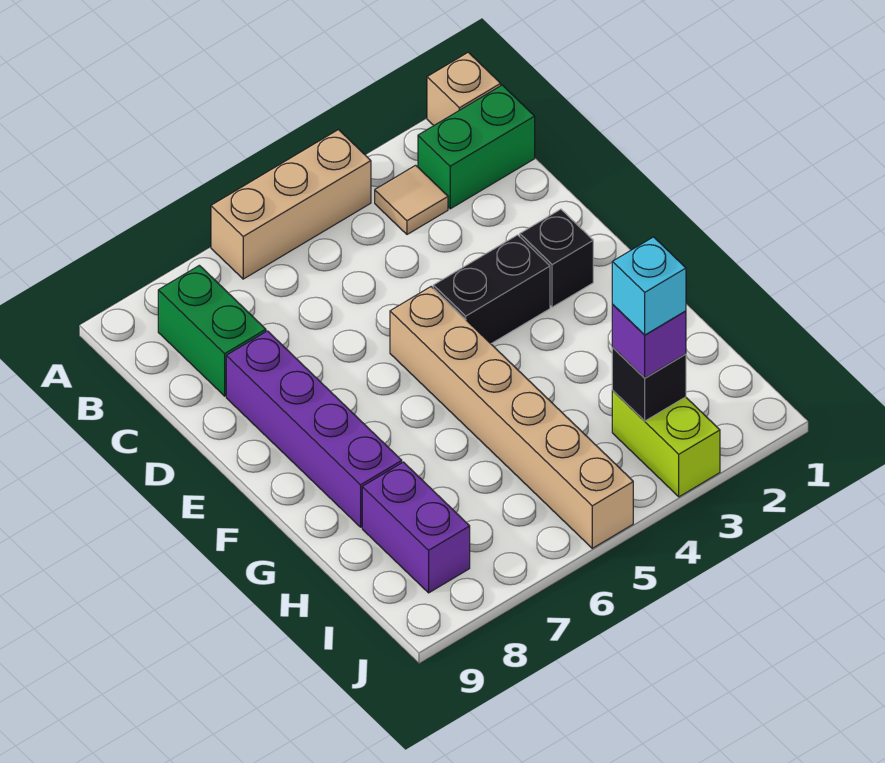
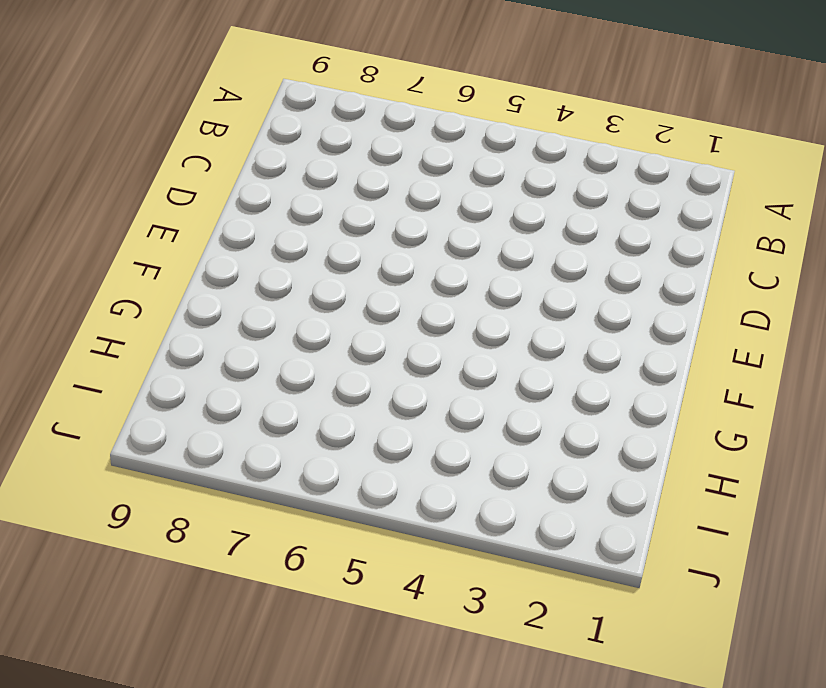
none -> tan brick A1 level 1
none -> tan brick A4:A6 level 1
none -> green brick B1:B2 level 1

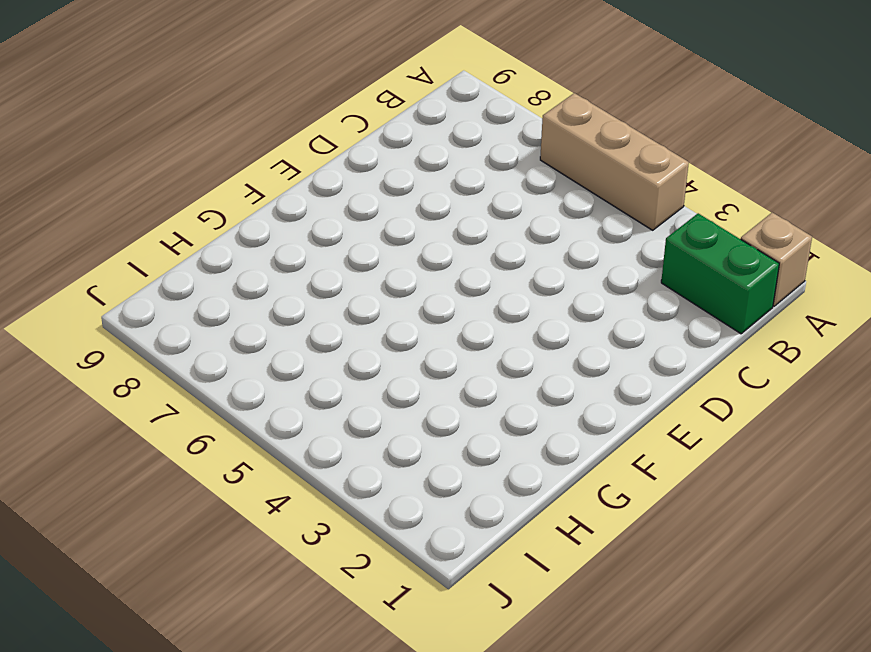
none -> tan tile B3 level 1
none -> green brick B8:C8 level 1
none -> purple brick D8:G8 level 1

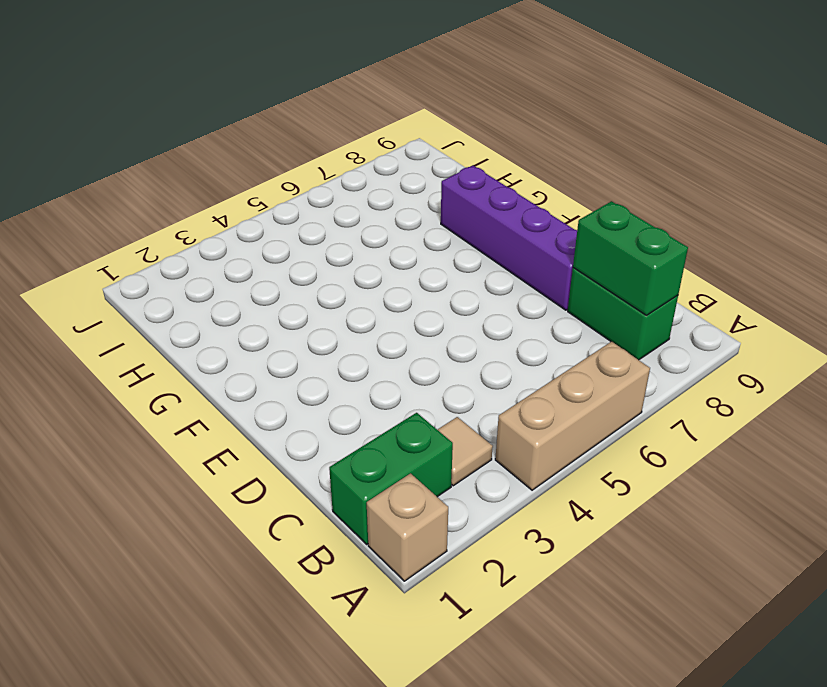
green brick B8:C8 level 2 -> none
none -> black brick E2 level 1
none -> black brick E3:E4 level 1
none -> tan brick E5:J5 level 1

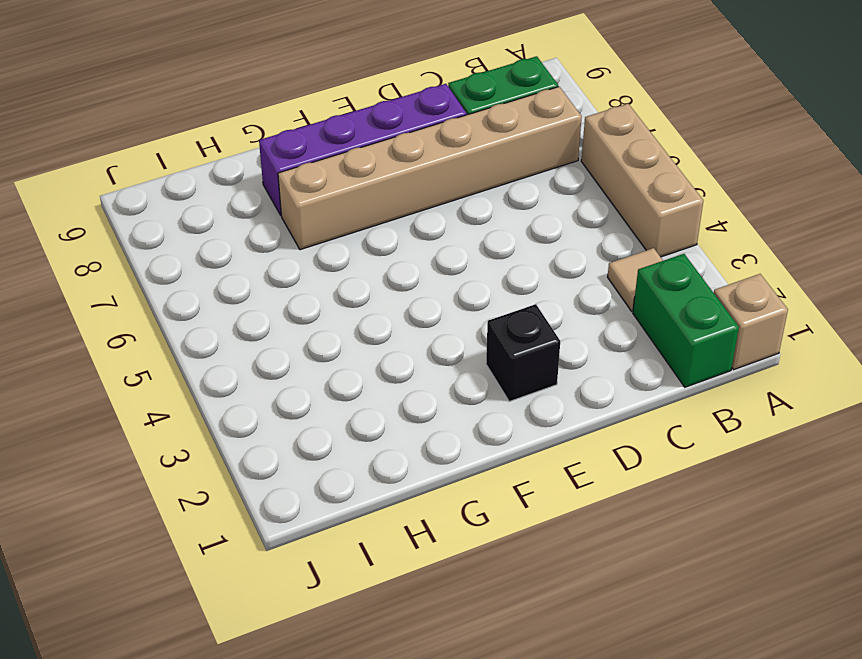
tan brick B7:G7 level 1 -> tan brick E5:J5 level 1
none -> black brick E3:E4 level 1
none -> purple brick H8:I8 level 1
none -> lime brick I3:J3 level 1

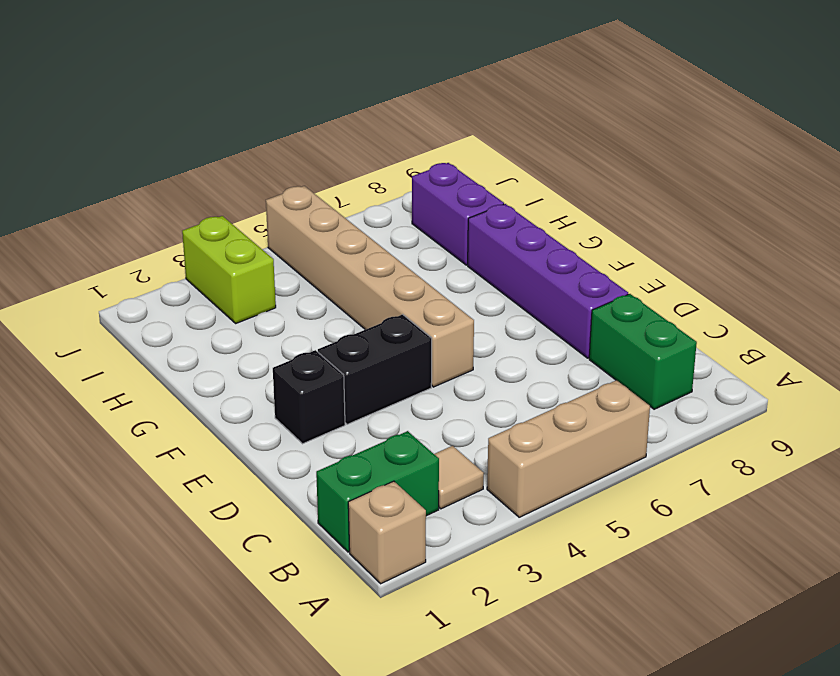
none -> black brick I3 level 2
none -> purple brick I3 level 3
none -> cyan brick I3 level 4

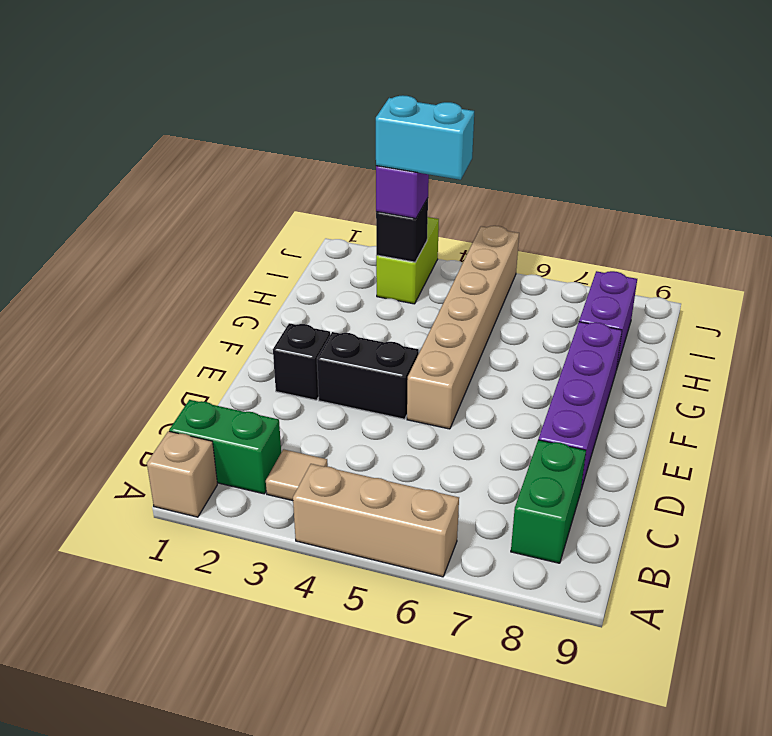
cyan brick I3:I4 level 4 -> cyan brick I3 level 4

